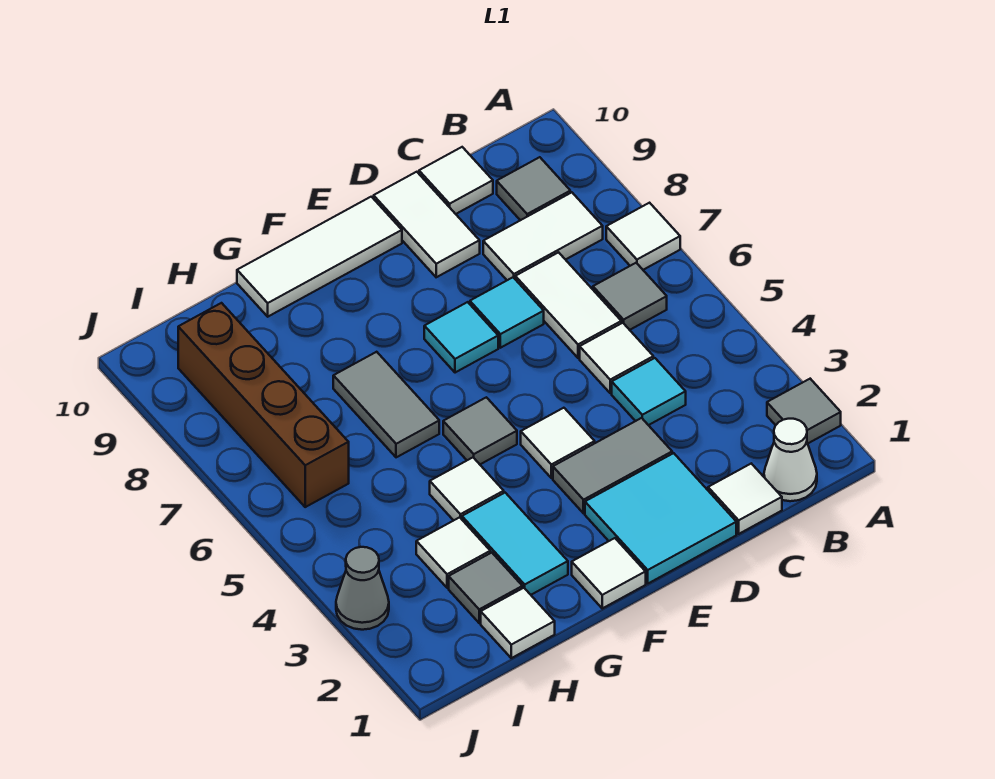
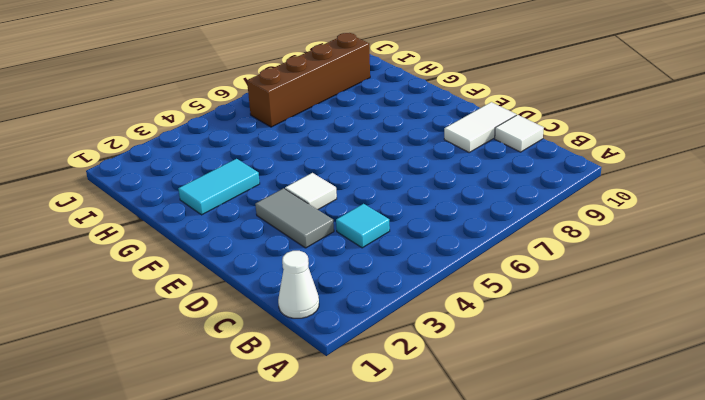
none -> grey tile A2 level 1
none -> white tile A7 level 1
none -> grey tile B6 level 1

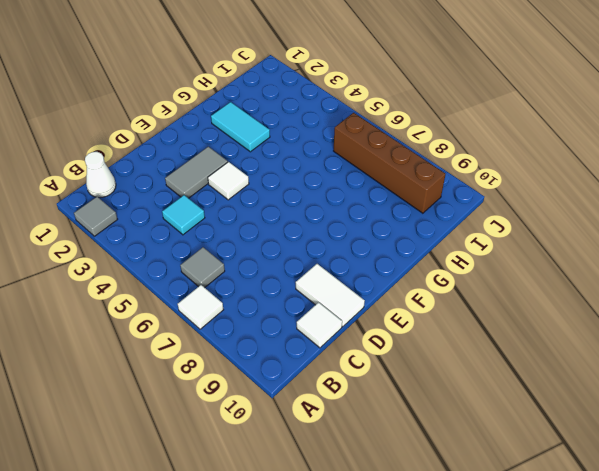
none -> white tile B8:C8 level 1
none -> grey tile B9 level 1
none -> white tile C1 level 1

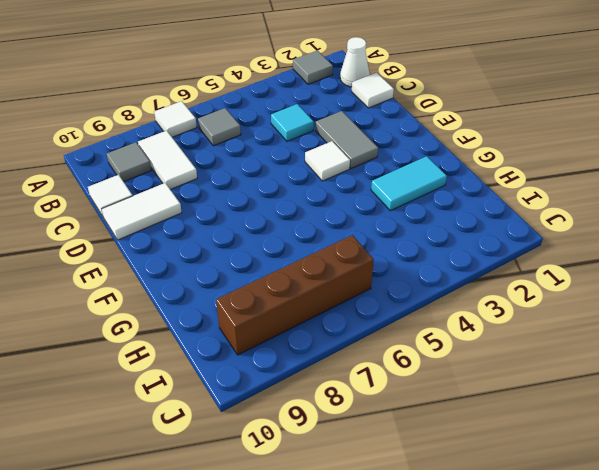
none -> white tile C5 level 1
none -> white tile C6:C7 level 1
none -> cyan tile D1:E2 level 1

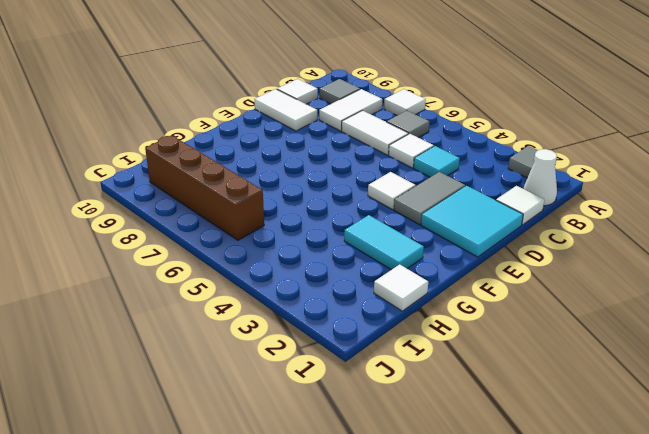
none -> cyan tile D7 level 1
none -> cyan tile E7 level 1
none -> white tile E10:G10 level 1

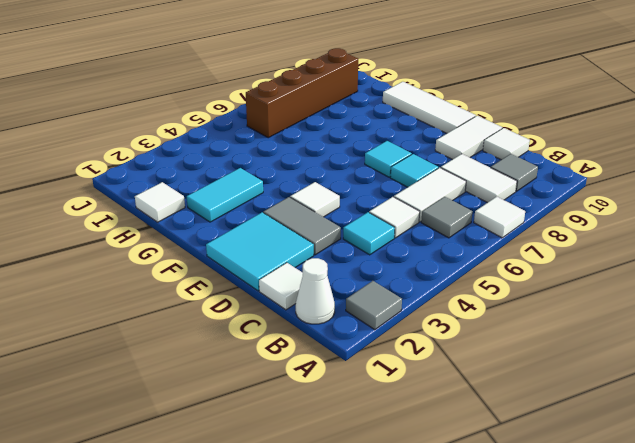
none -> white tile F1 level 1
none -> grey tile F5 level 1
none -> white tile G4 level 1

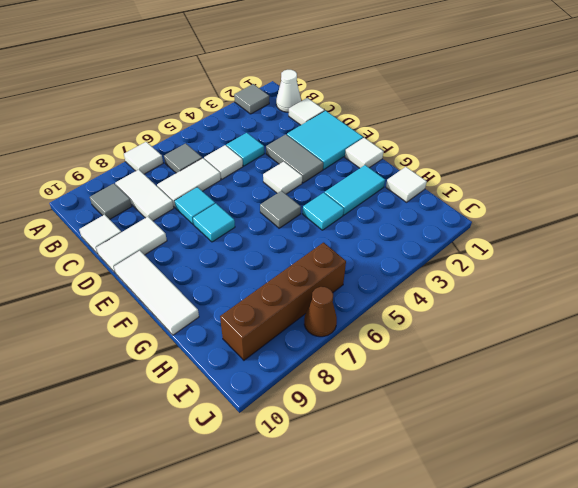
cyan tile G4 level 1 -> white tile G4 level 1
brown cone J7 level 1 -> none
none -> grey tile G6:G7 level 1
none -> grey tile H2 level 1
none -> white tile H3 level 1

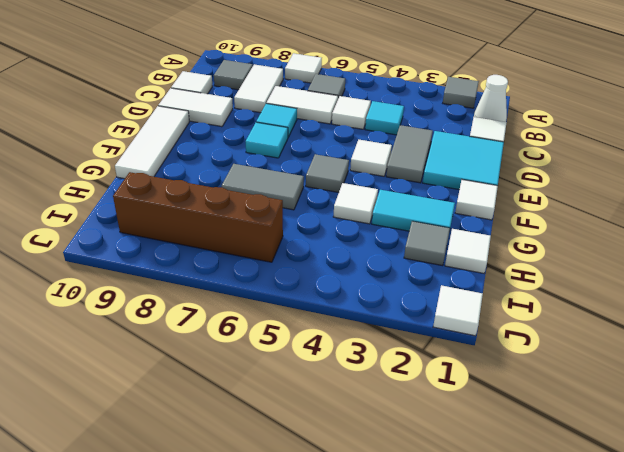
white tile J1 level 1 -> white tile H3 level 1
none -> grey cone J3 level 1

